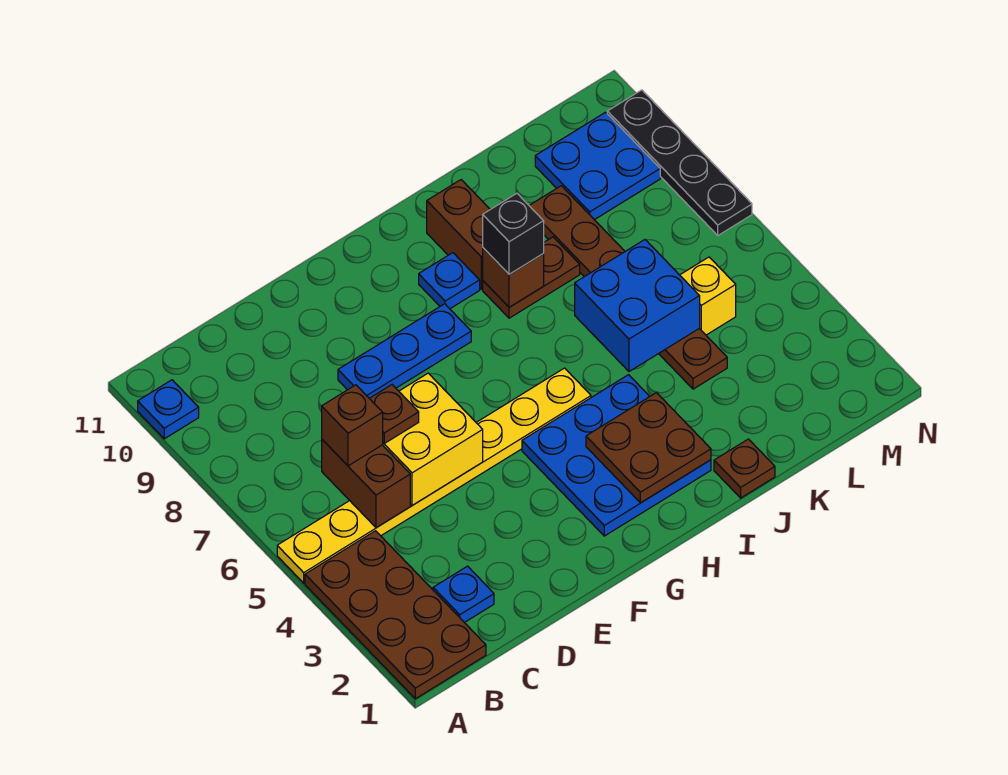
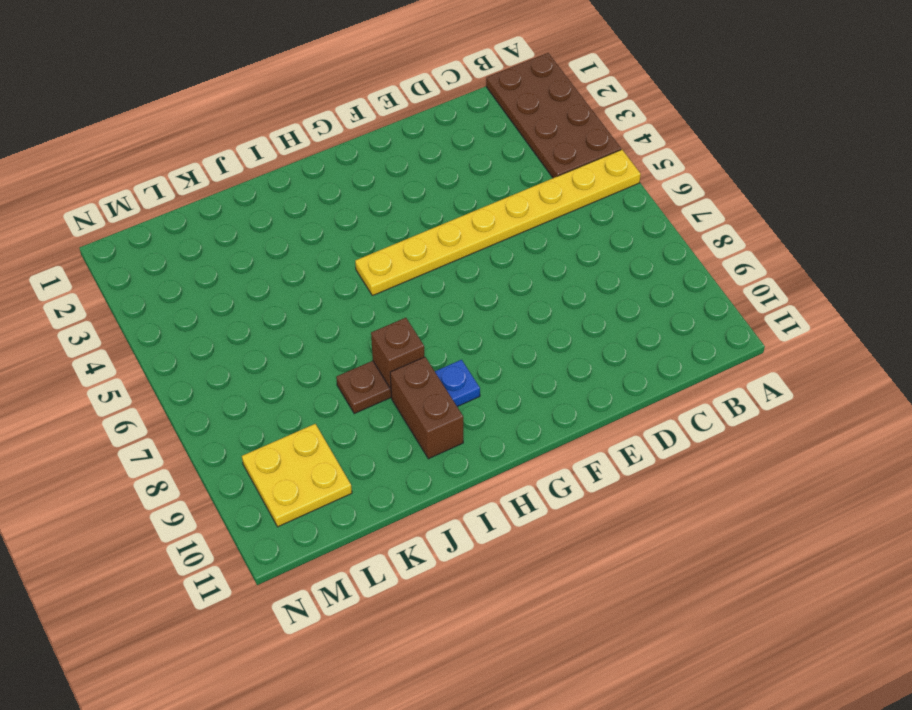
yellow plate L9:M10 level 1 -> blue plate L9:M10 level 1
none -> blue plate A10 level 1
none -> blue plate C2 level 1
none -> blue plate E8:G8 level 1

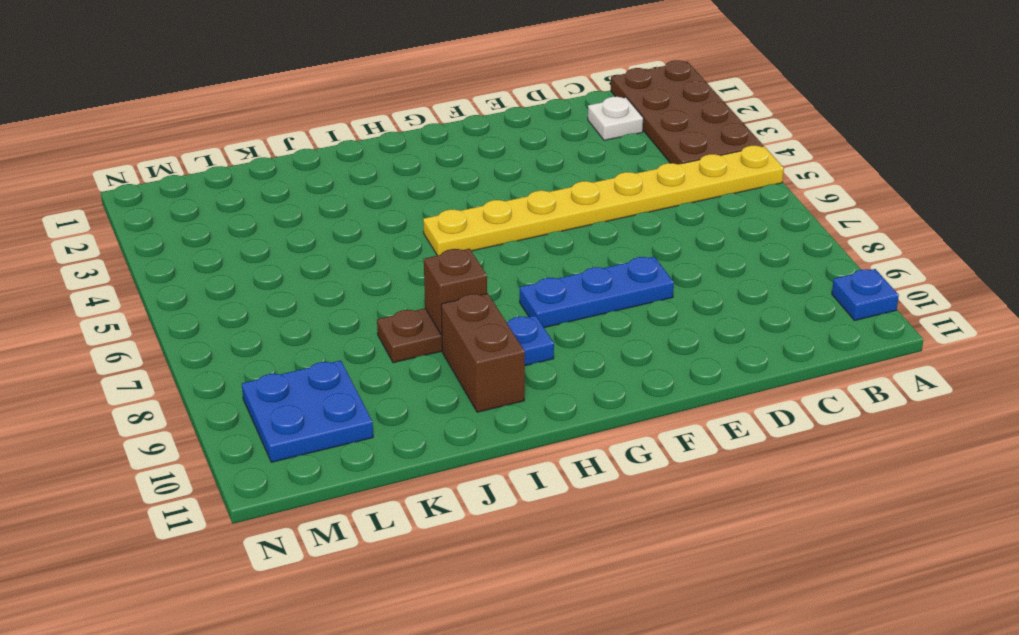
white plate C2 level 1 -> blue plate C2 level 1
none -> blue plate G2:I4 level 1
none -> brown plate J1 level 1
none -> brown plate K4:K9 level 1

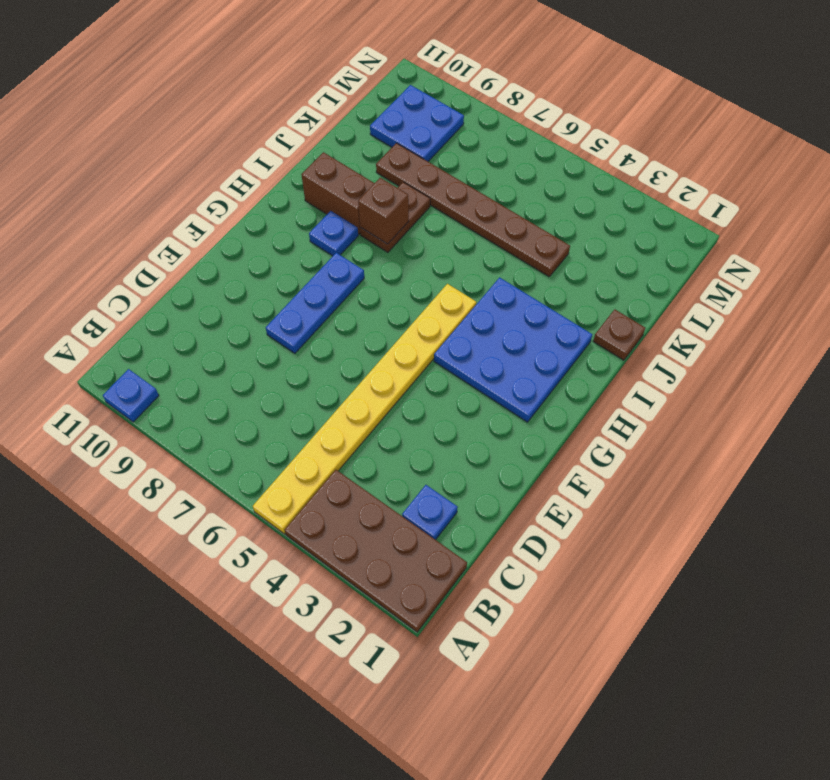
none -> yellow brick L5 level 1
none -> black plate N7:N10 level 1
none -> brown brick C5:C6 level 2

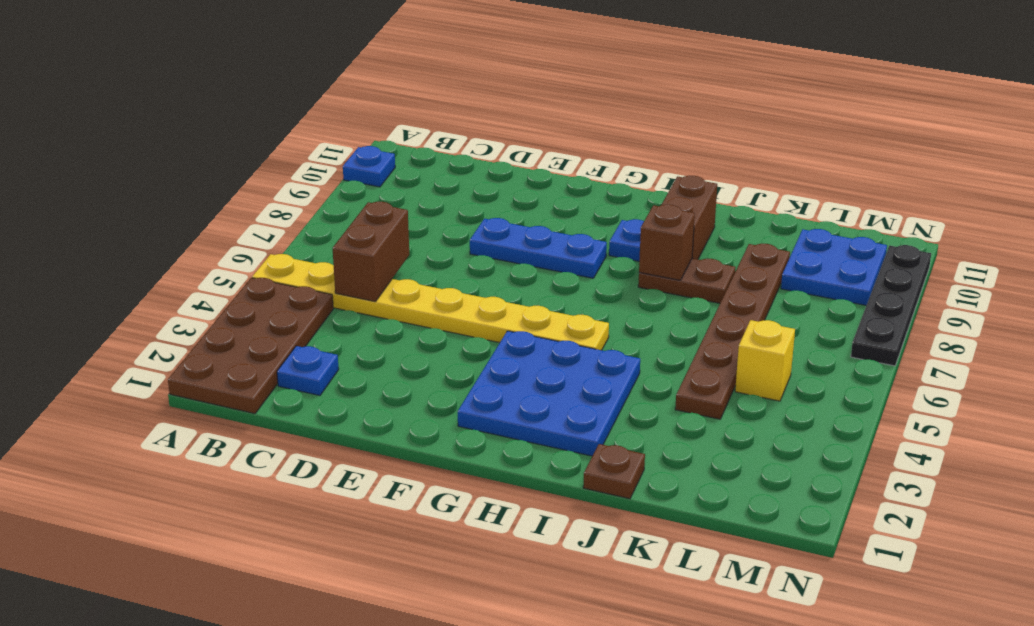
none -> yellow brick D5:E6 level 2
none -> brown plate H2:I3 level 2
none -> blue brick J5:K6 level 2

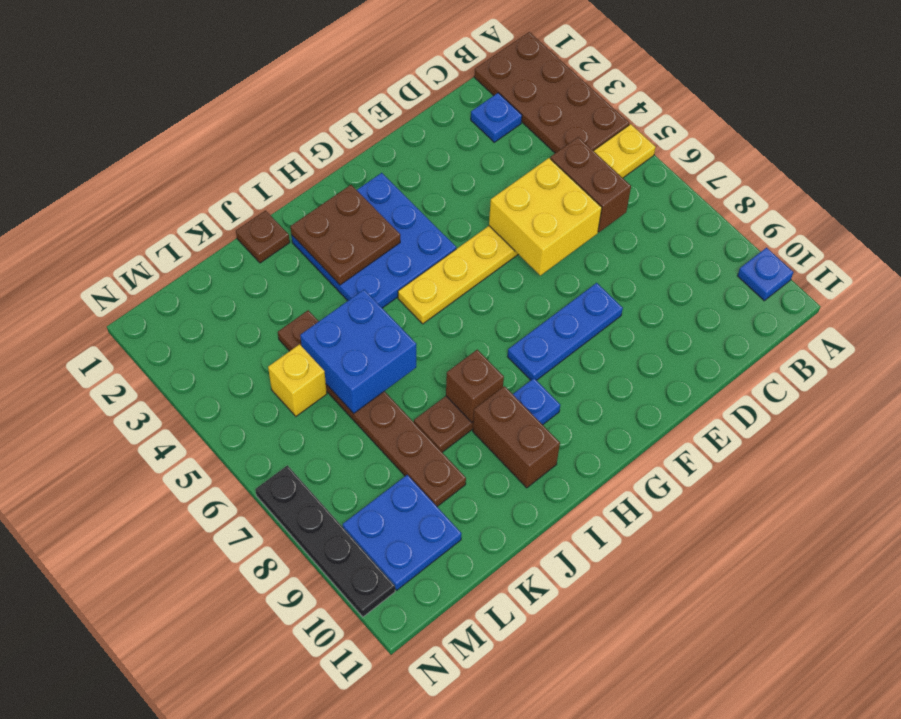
none -> brown brick C6 level 3
none -> brown plate D6 level 3
none -> black brick I8 level 3

